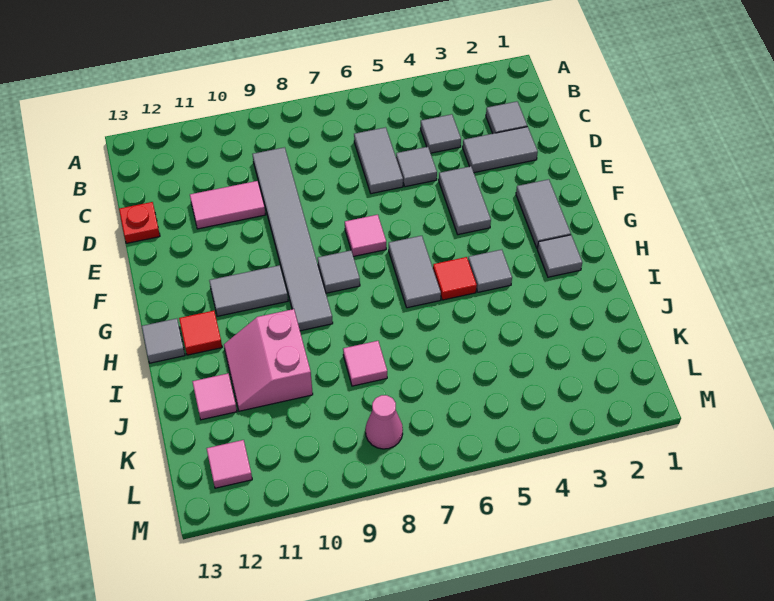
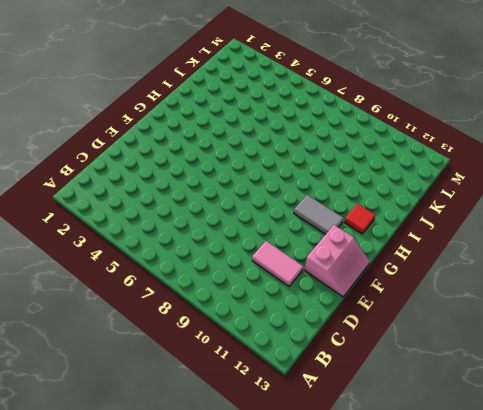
pink slope E12:F13 level 1 top 12 -> pink slope I10:J11 level 1 top 10
none -> grey tile C2 level 1
none -> grey tile C4 level 1
none -> grey tile C6:D6 level 1

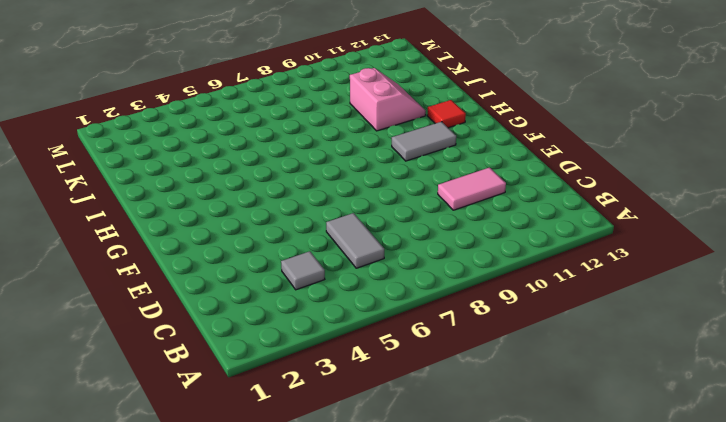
none -> grey tile C2 level 1
none -> grey tile C9:H9 level 1
none -> grey tile D2:D3 level 1

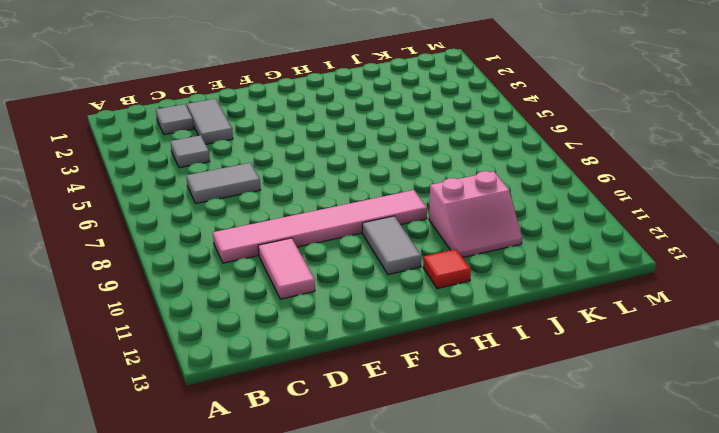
pink tile C9:H9 level 1 -> grey tile C9:H9 level 1
none -> grey tile D5 level 1
none -> red plate D13 level 1
none -> grey tile E4:F4 level 1

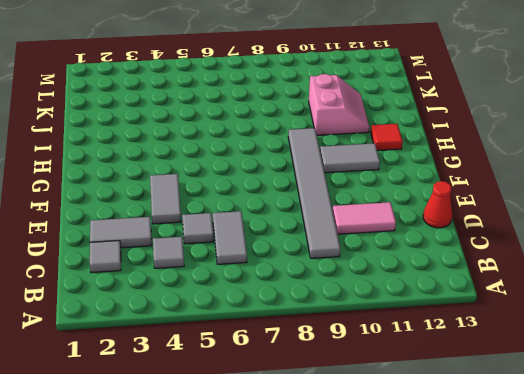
red cone D13 level 1 -> red plate D13 level 1
none -> grey tile F2:G2 level 1
none -> pink tile F7 level 1
none -> grey tile G6:H6 level 1

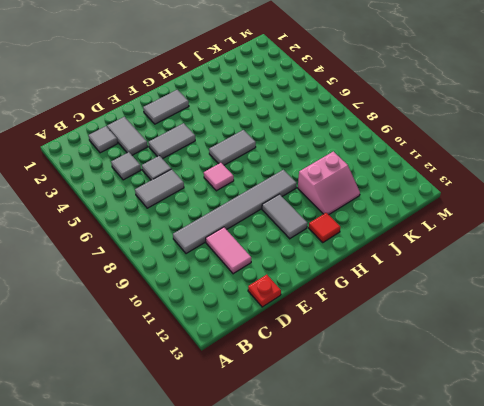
none -> grey tile G8 level 1
none -> grey tile H2 level 1
none -> grey tile H4 level 1

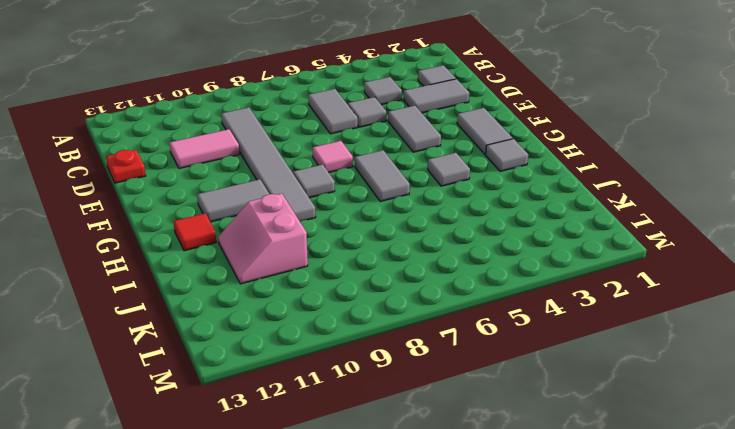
none -> red tile H5 level 1
none -> grey tile H13 level 1
none -> pink tile J8 level 1

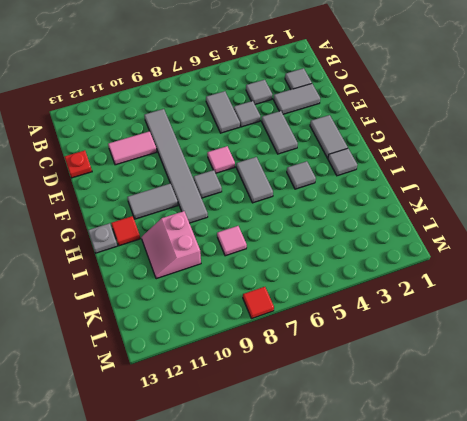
grey plate H13 level 1 -> grey tile H13 level 1
red tile M8 level 1 -> red tile H5 level 1
none -> pink tile J12 level 1
none -> pink cone L8 level 1
none -> pink tile L12 level 1

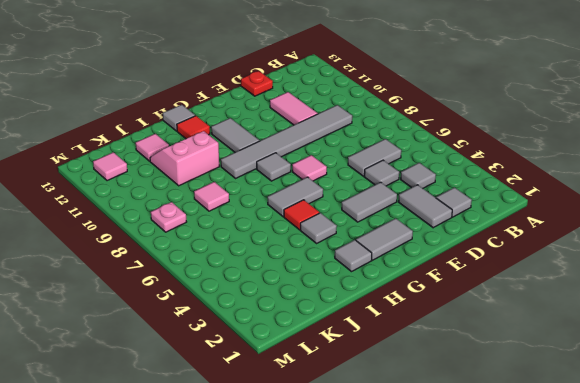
pink plate L8 level 1 -> pink cone L8 level 1

